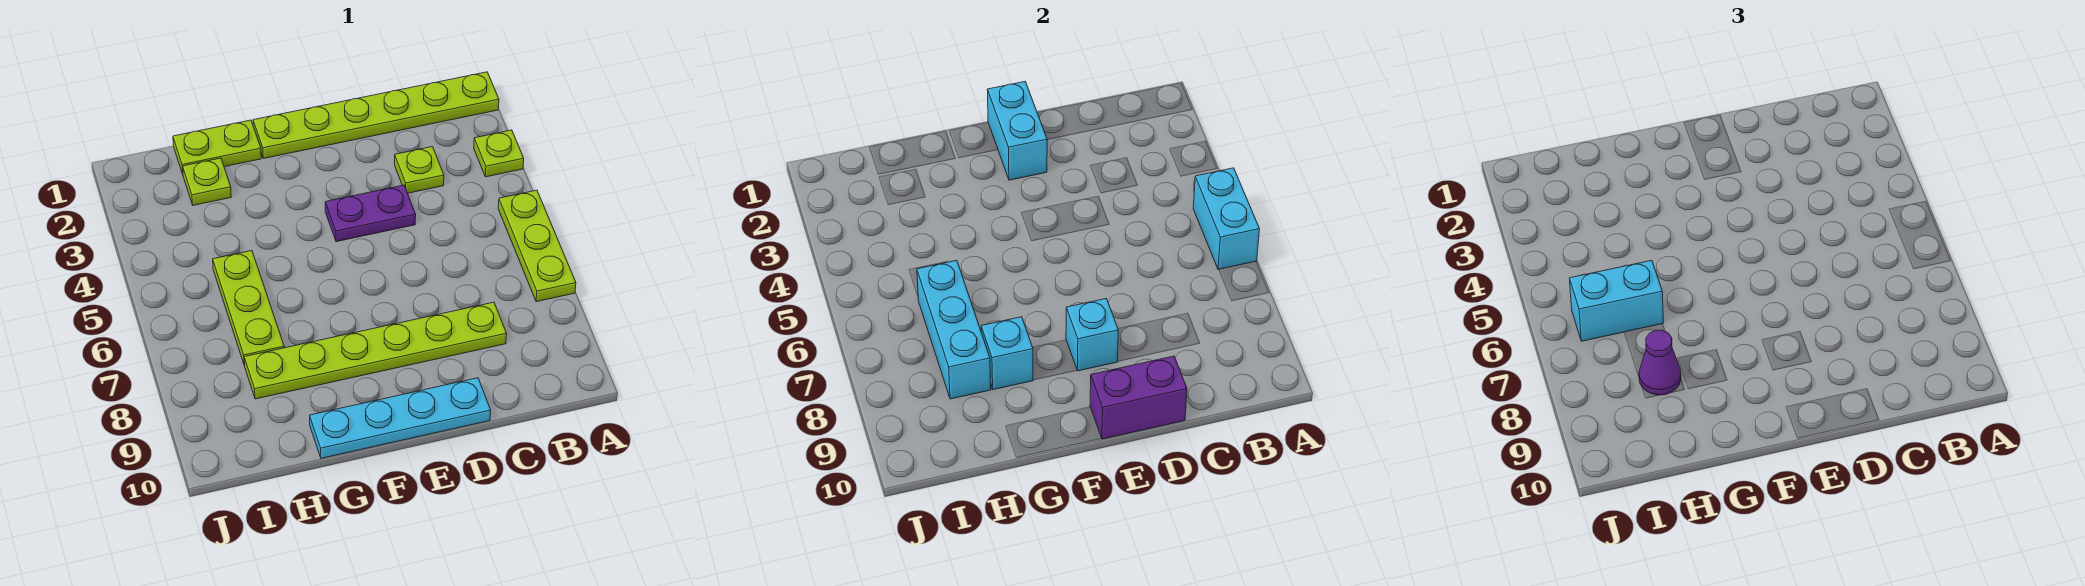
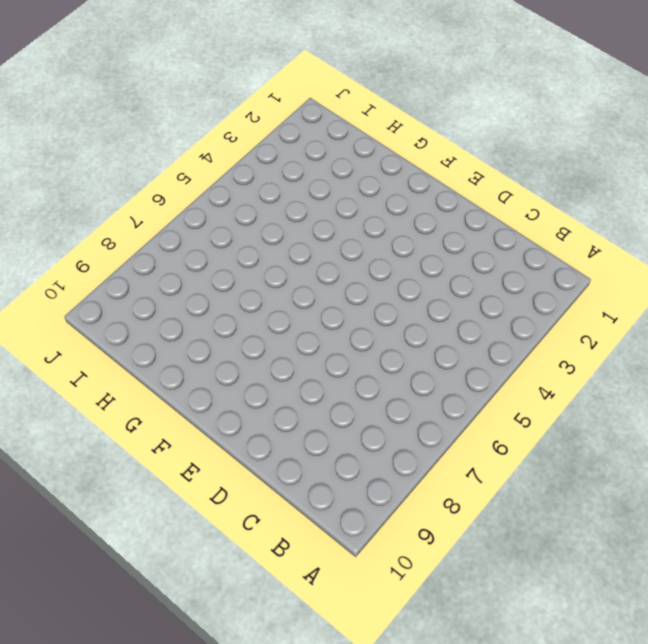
none -> lime plate A1:F1 level 1
none -> lime plate A3 level 1
none -> lime plate A5:A7 level 1

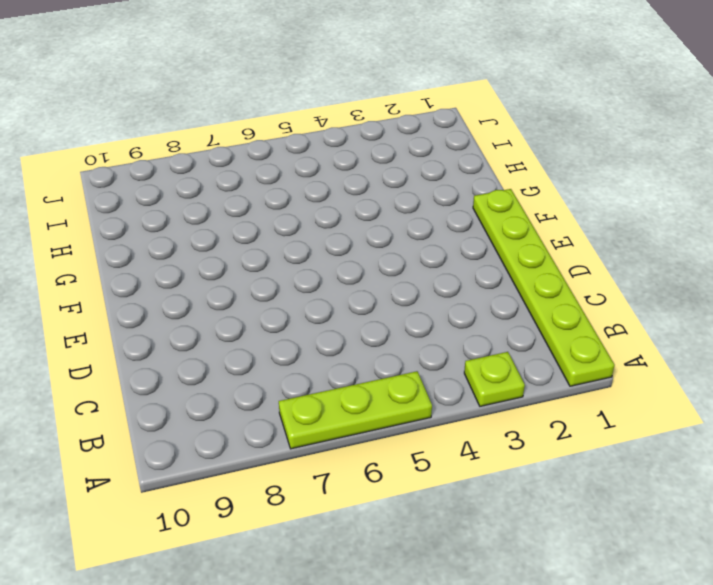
none -> lime plate C3 level 1
none -> lime plate C8:H8 level 1
none -> purple plate D4:E4 level 1

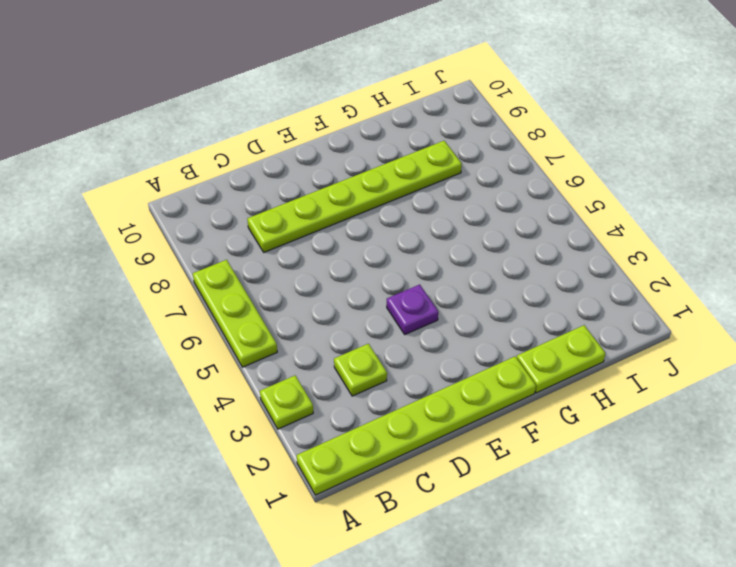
purple plate E4 level 1 -> purple plate D4:E4 level 1
none -> cyan plate D10:G10 level 1
none -> lime plate H2 level 1
none -> lime plate H5:H7 level 1

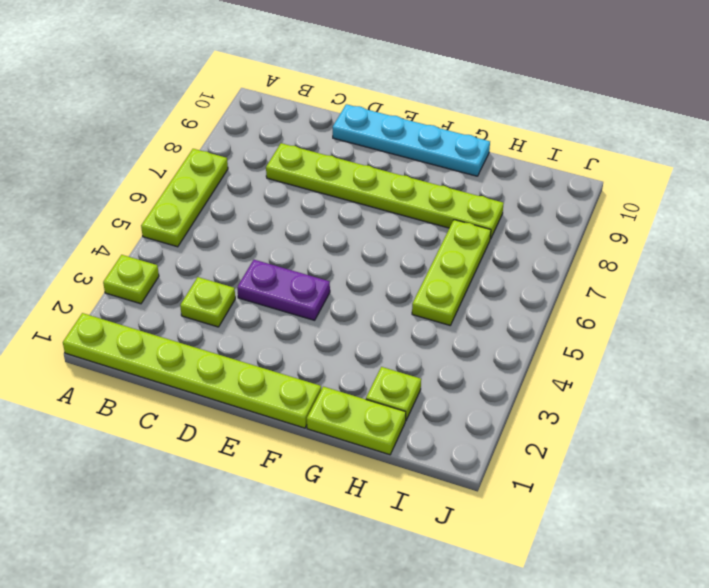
none -> cyan brick A5:A6 level 2
none -> purple brick D10:E10 level 2
none -> cyan brick E1:E2 level 2

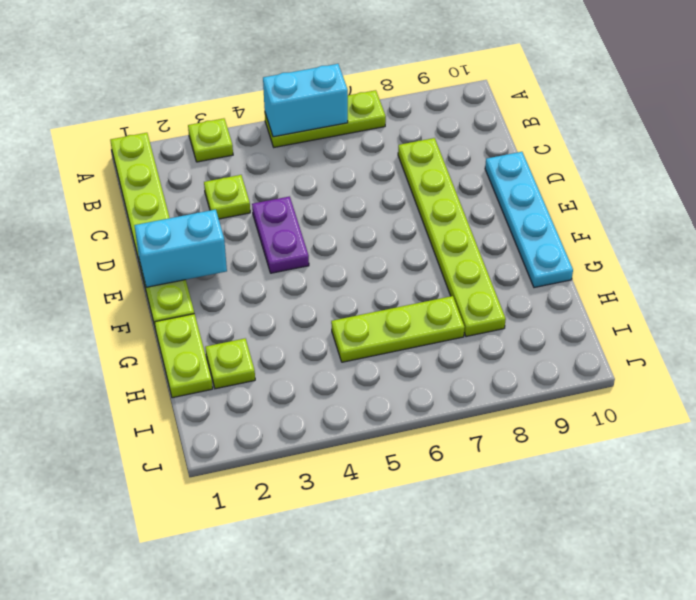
none -> purple brick D10:E10 level 2
none -> cyan brick E8 level 2
none -> cyan brick G8 level 2

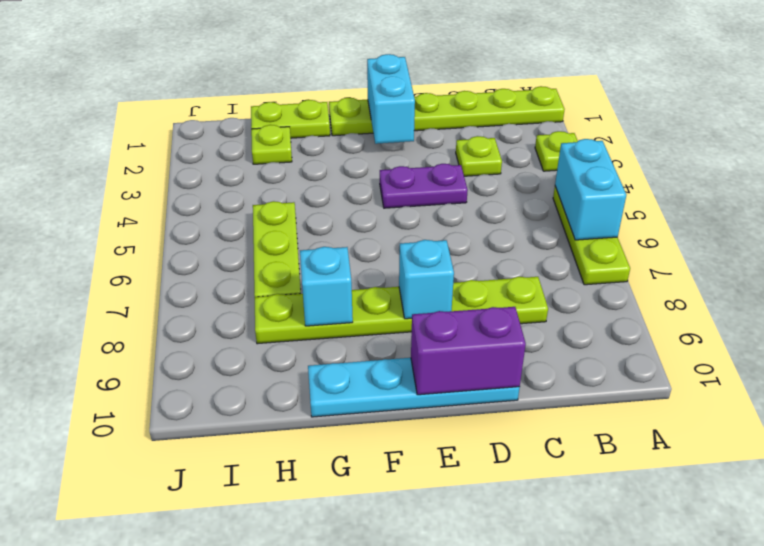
none -> cyan brick H6:H8 level 2
none -> cyan brick H6:I6 level 3
none -> purple cone H8 level 3

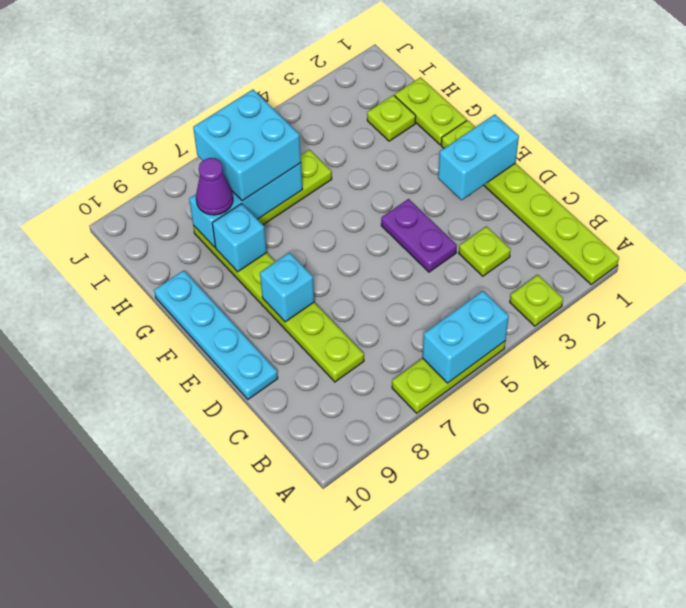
cyan brick H6:I7 level 3 -> cyan brick H6:I6 level 3
none -> purple brick D10:E10 level 2

